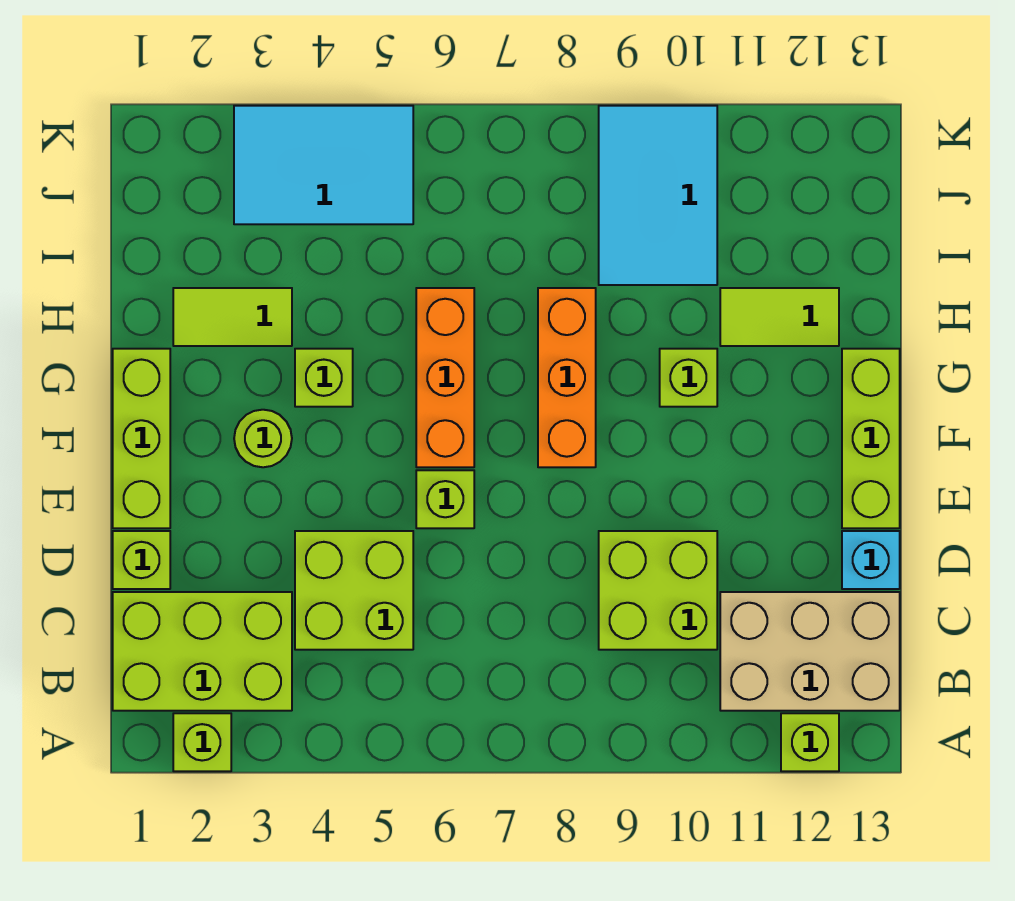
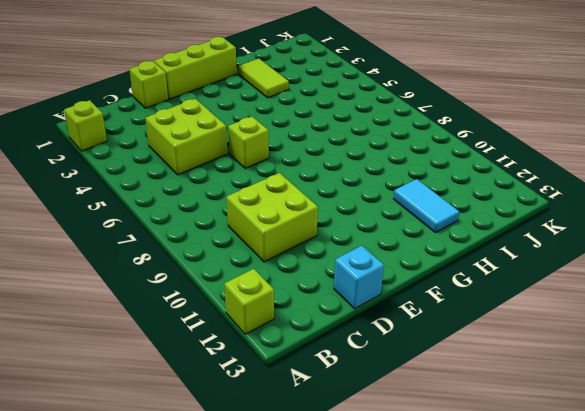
cyan tile H11:H12 level 1 -> lime tile H11:H12 level 1
none -> lime brick B1:C3 level 1
none -> tan brick B11:C13 level 1
none -> lime brick E13:G13 level 1

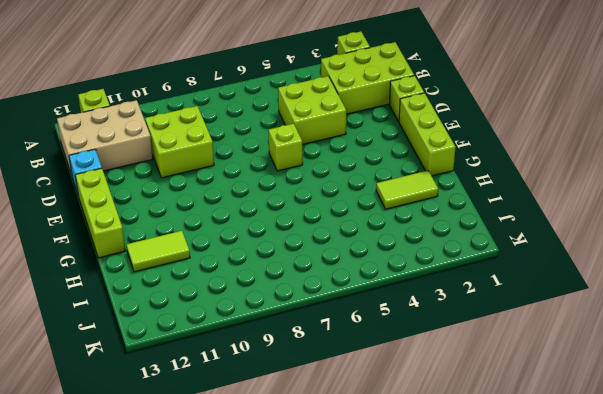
none -> lime round brick F3 level 1
none -> orange brick F6:H6 level 1
none -> orange brick F8:H8 level 1

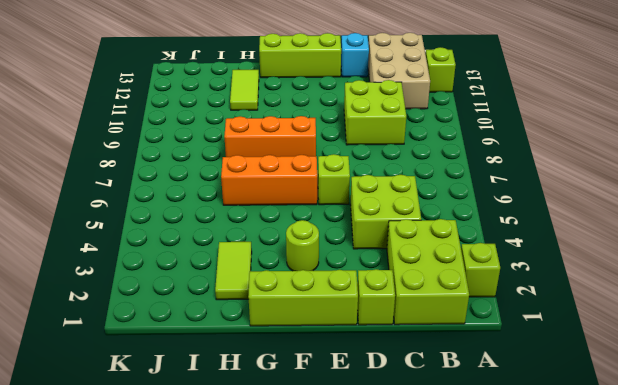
none -> lime brick G4 level 1
none -> lime brick G10 level 1
none -> cyan tile I9:K10 level 1

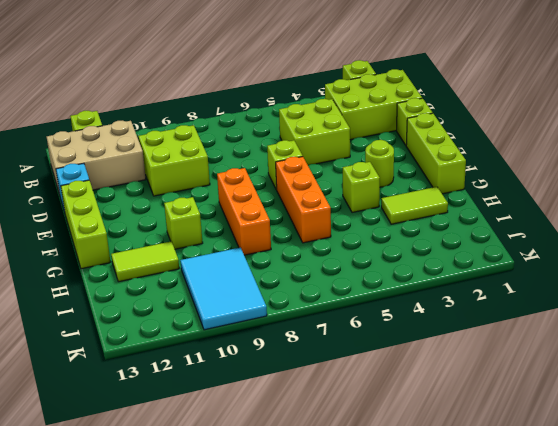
none -> cyan tile J3:K5 level 1

